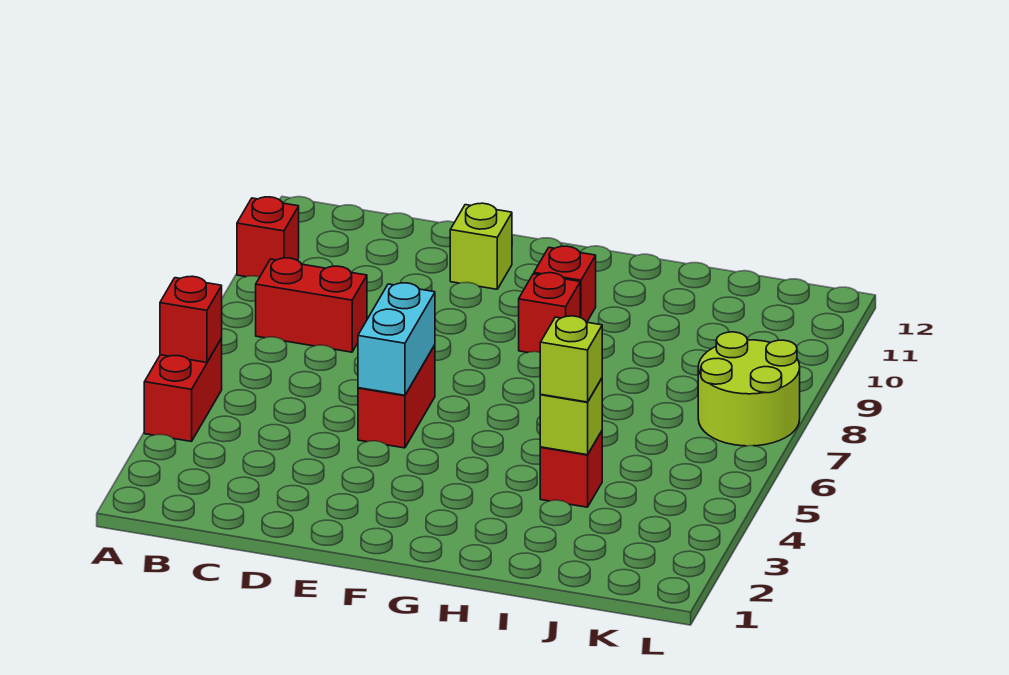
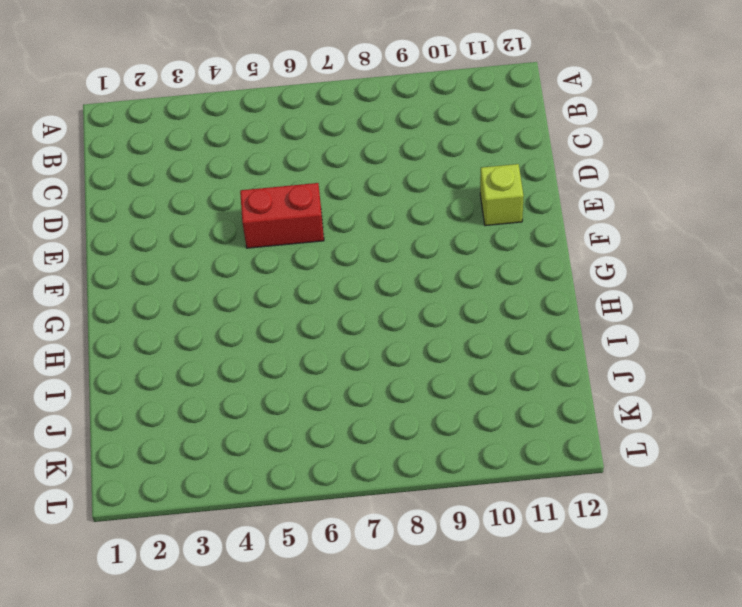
none -> red brick A4:A5 level 1
none -> red brick A10 level 1
none -> red brick B8:C8 level 1

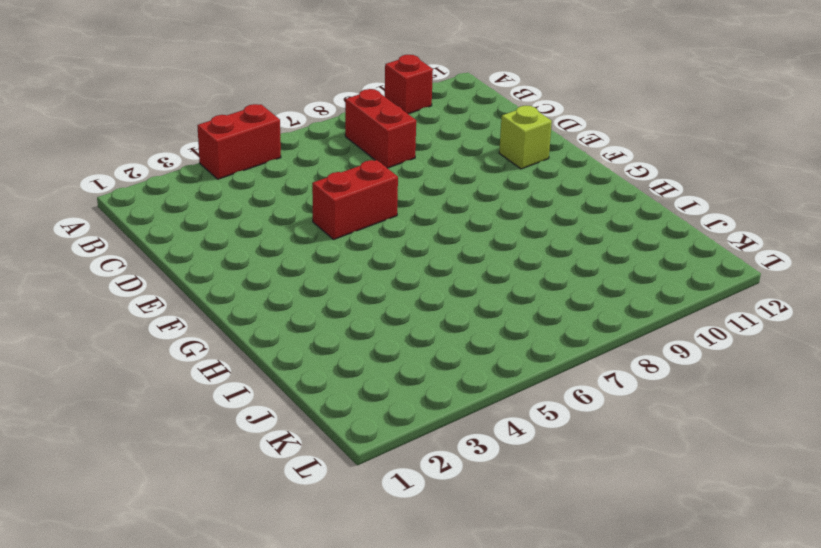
none -> red brick G9 level 1
none -> red brick G10 level 1
none -> red brick I4 level 1

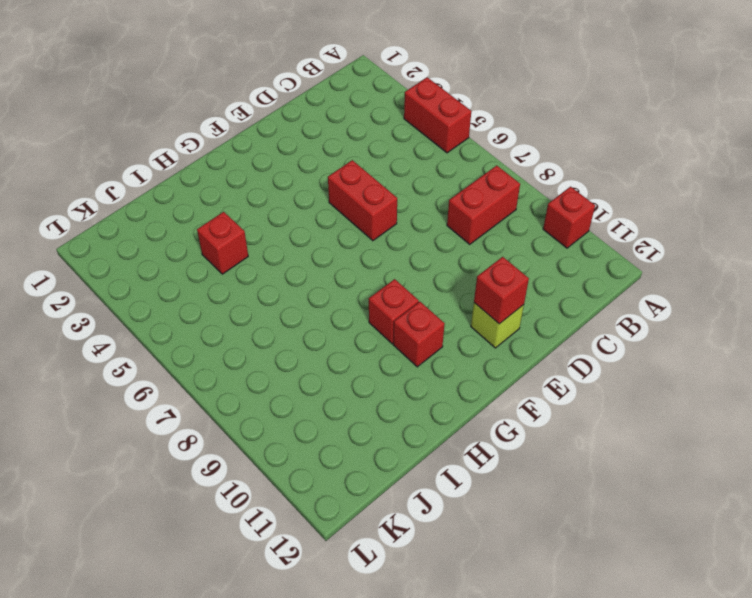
red brick E11 level 2 -> red brick A5 level 2
none -> lime round brick K7:L8 level 1
none -> cyan brick E5:E6 level 2
none -> lime brick I4 level 2

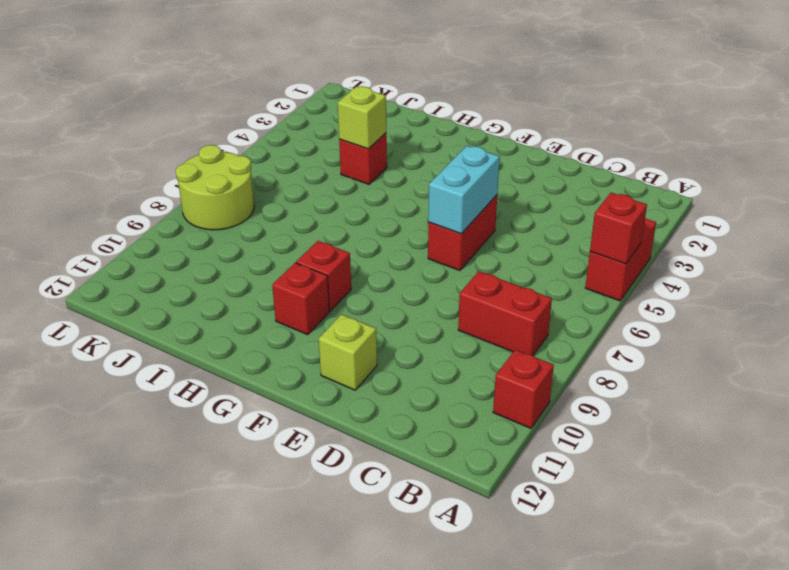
none -> lime brick I4 level 3

